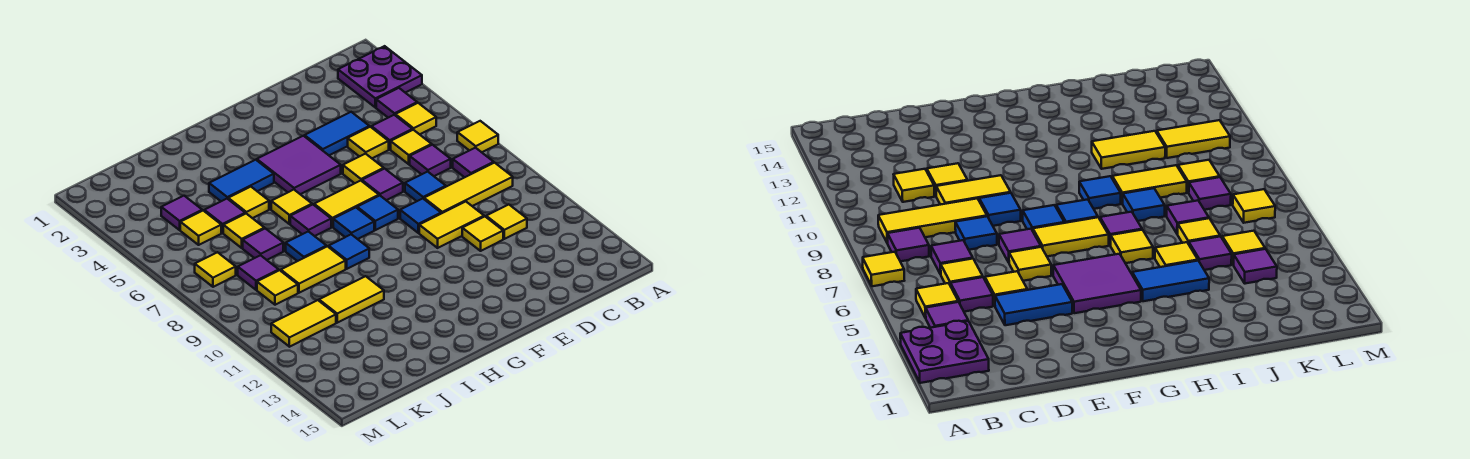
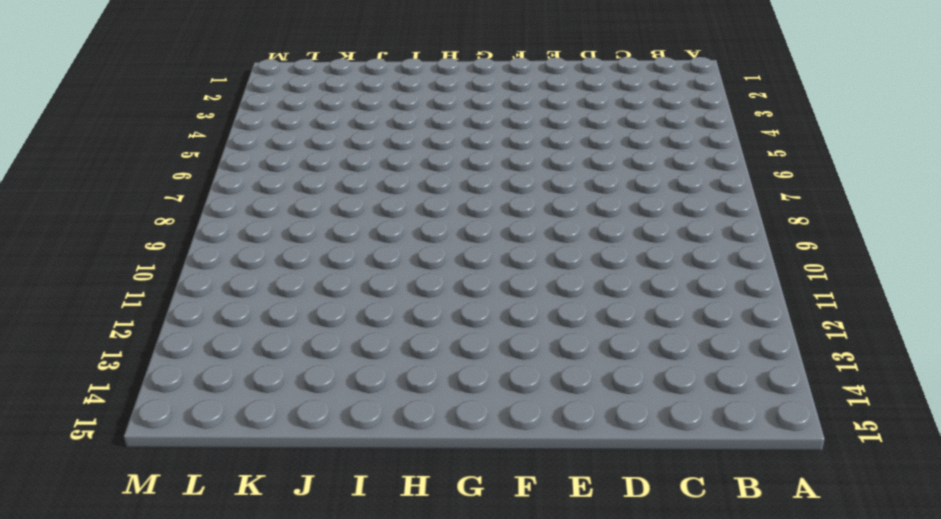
none -> purple plate A2:B3 level 1
none -> yellow tile A7 level 1
none -> purple tile B4 level 1
none -> yellow tile B5 level 1

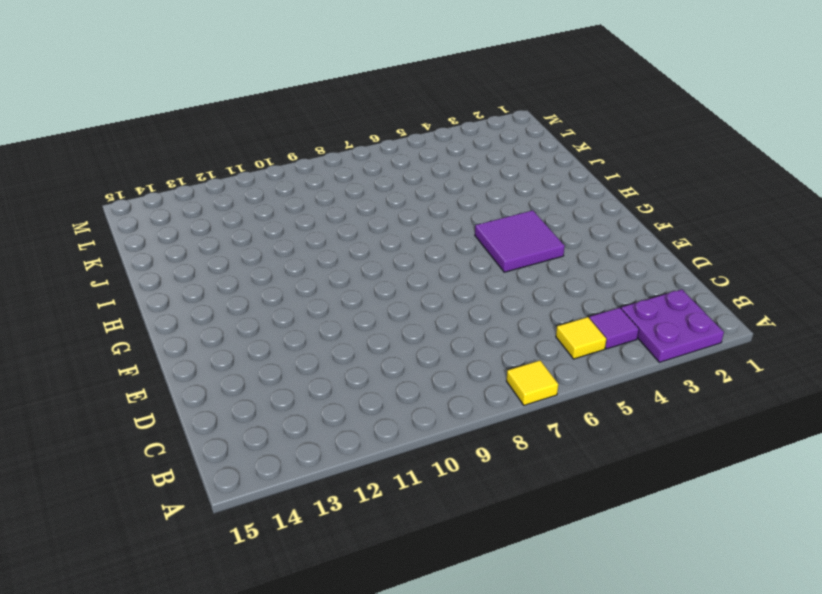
none -> purple tile B8 level 1
none -> yellow tile B9:D9 level 1
none -> purple tile C5 level 1
none -> yellow tile C6 level 1

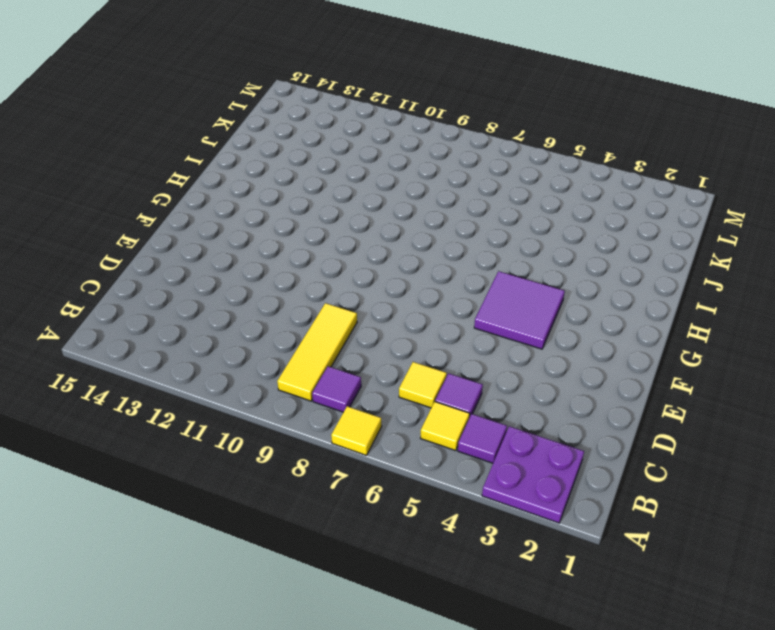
none -> purple tile C7 level 1
none -> yellow tile C11 level 1
none -> blue tile D4:E4 level 1
none -> yellow tile D5 level 1

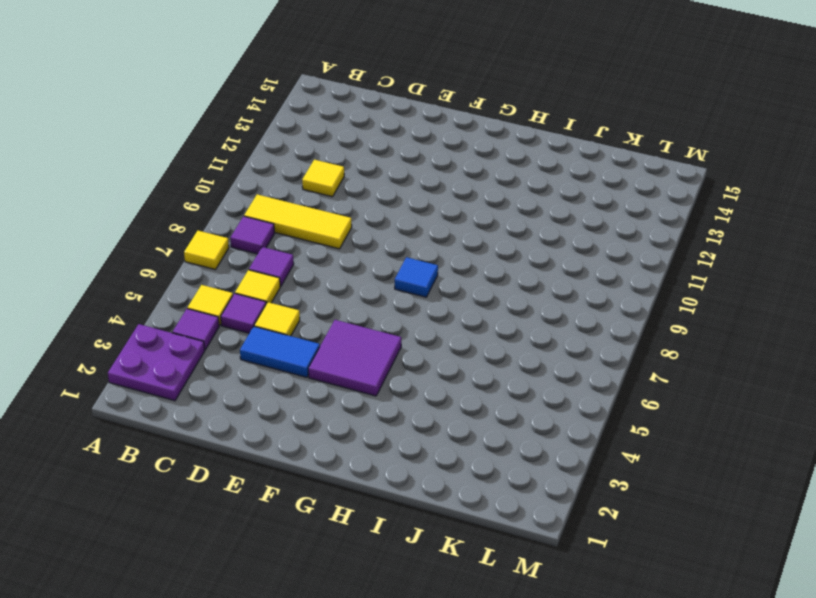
none -> blue tile D8 level 1
none -> yellow tile D10:E10 level 1
none -> yellow tile D11 level 1
none -> yellow tile E6 level 1

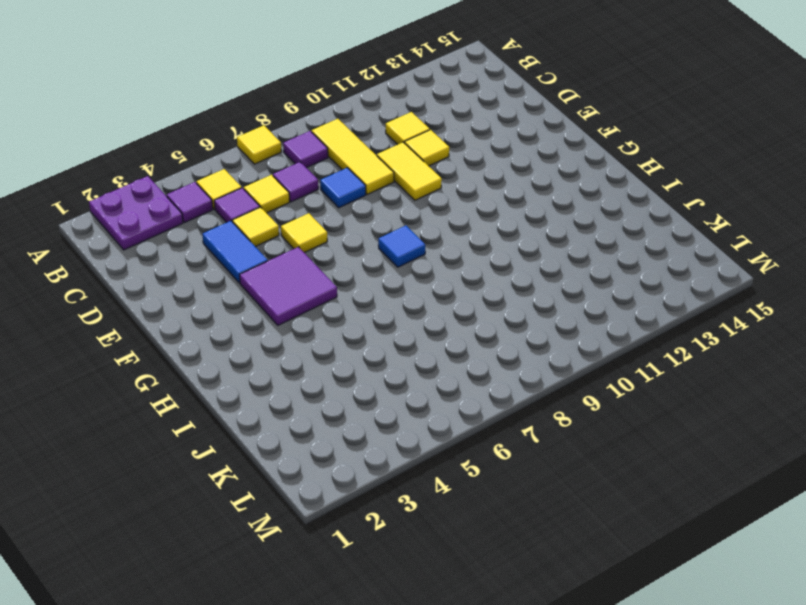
none -> purple tile E7 level 1
none -> blue tile E9 level 1
none -> yellow tile F7:G7 level 1
none -> blue tile F8 level 1

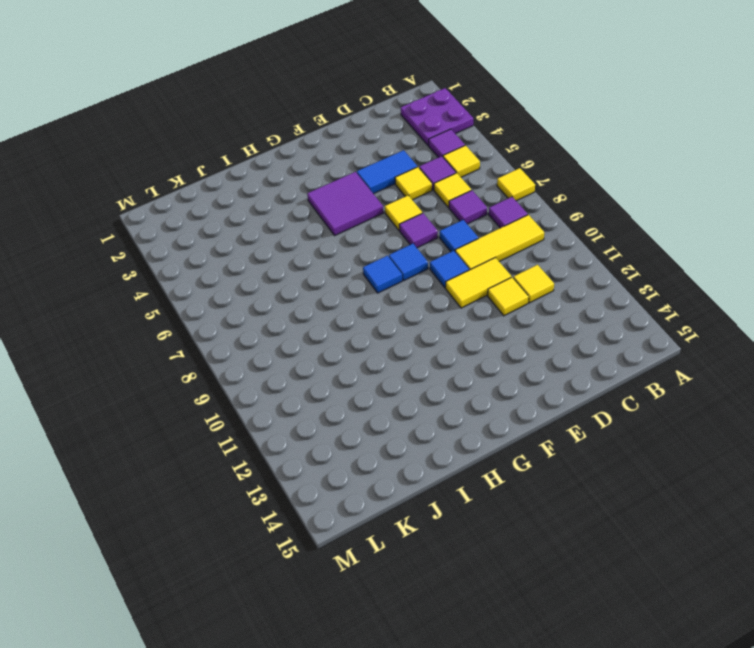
none -> yellow tile F7:G7 level 1
none -> blue tile H4:I4 level 1
none -> yellow tile H6 level 1
none -> purple tile H7 level 1

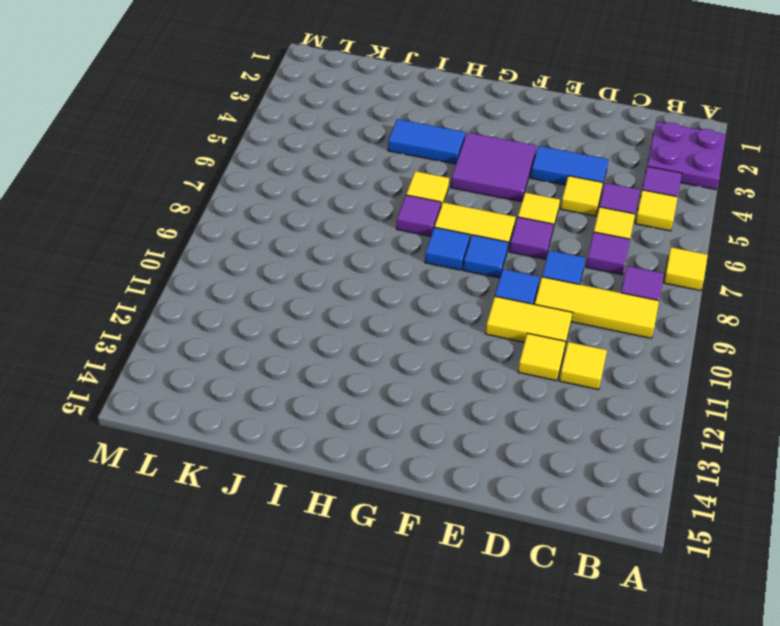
none -> blue tile H9 level 1
none -> yellow tile I5 level 1
none -> blue tile I8 level 1
none -> yellow tile I9:J9 level 1

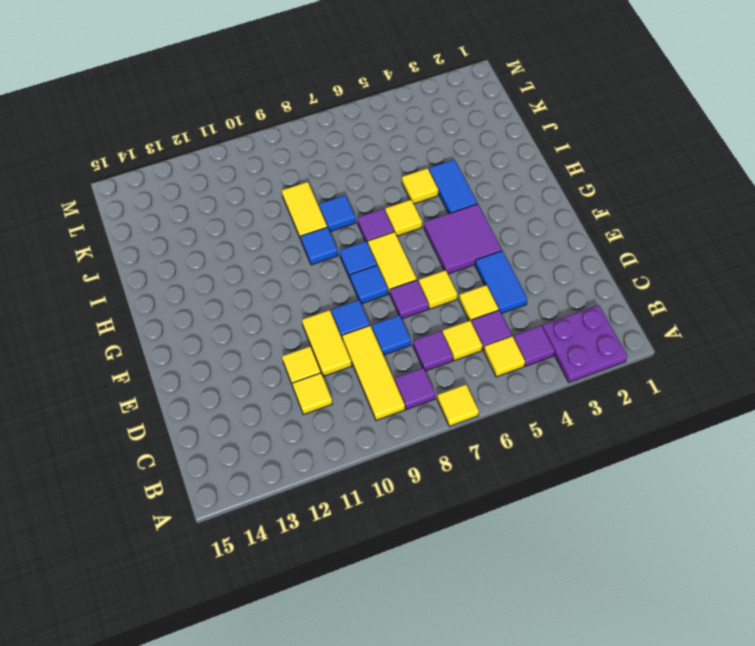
none -> yellow tile I11:J11 level 1
none -> purple tile J5 level 1
none -> yellow tile J6 level 1
none -> purple tile J7 level 1

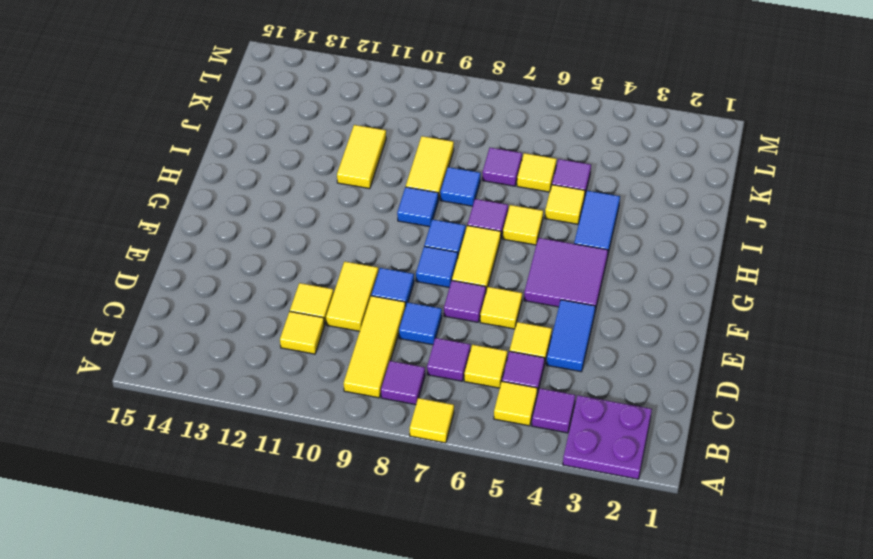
none -> purple tile K4 level 1
none -> yellow tile K5 level 1
none -> purple tile K8 level 1
none -> yellow tile K9 level 1

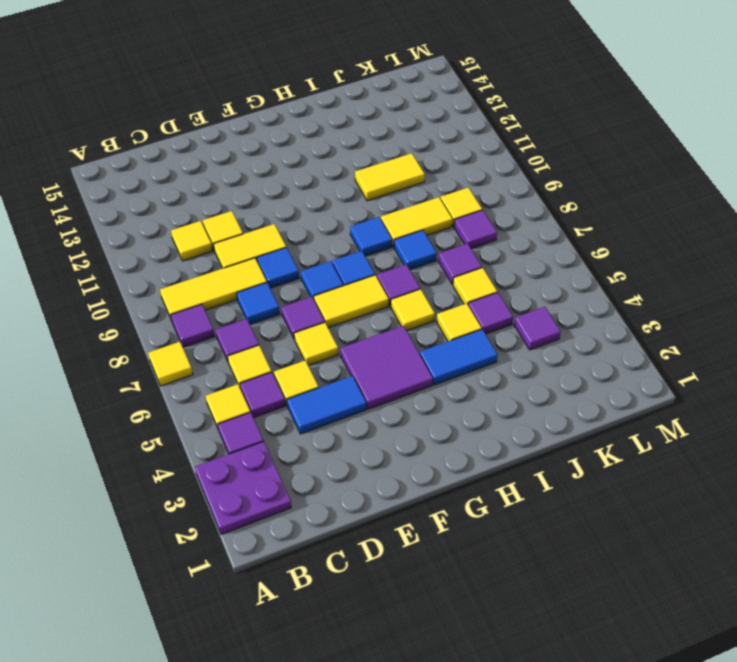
none -> yellow tile K5 level 1
none -> yellow tile K11:L11 level 1
none -> yellow tile L7 level 1

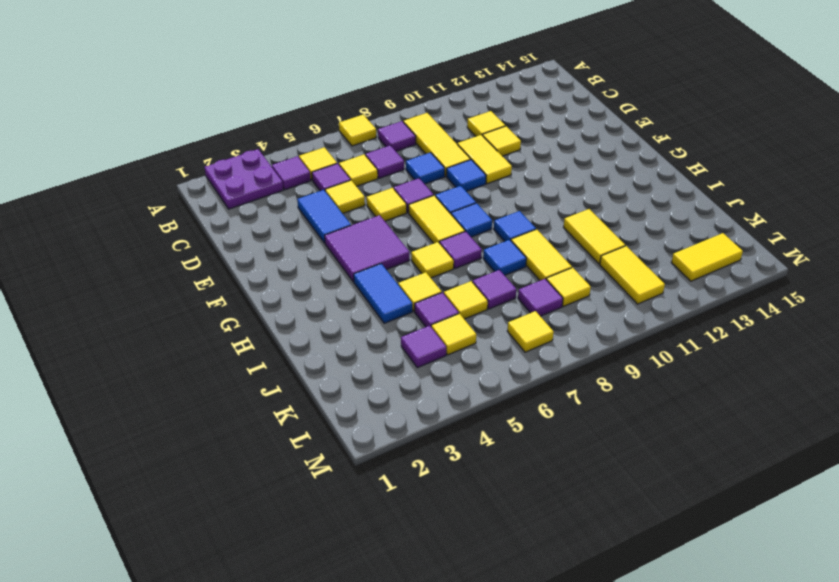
yellow tile L13:L14 level 1 -> none

